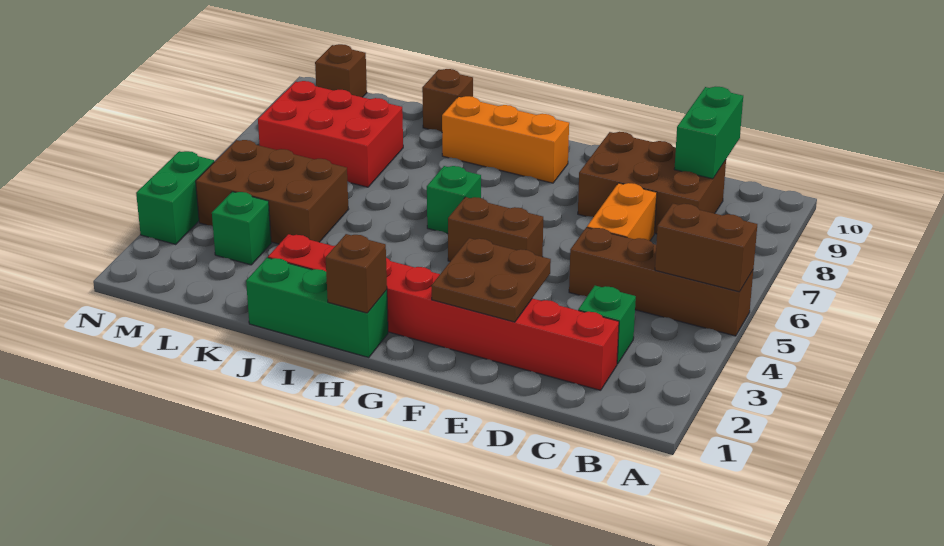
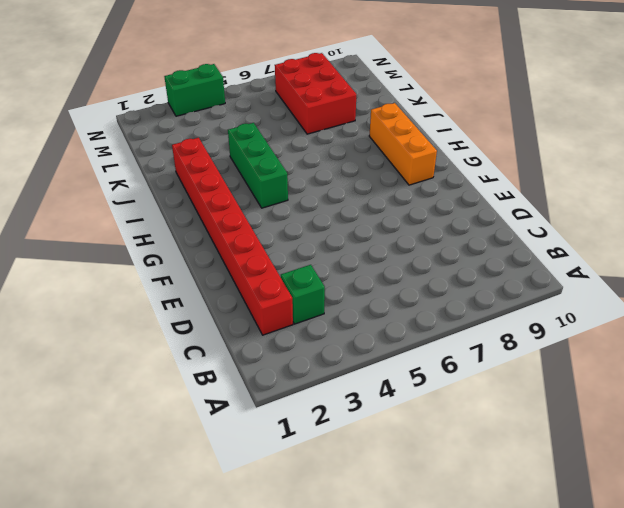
green brick H4:J4 level 1 -> green brick H1:J1 level 1
none -> brown brick A5:D5 level 1
none -> brown brick C8:E9 level 1
none -> orange brick D6:D7 level 1

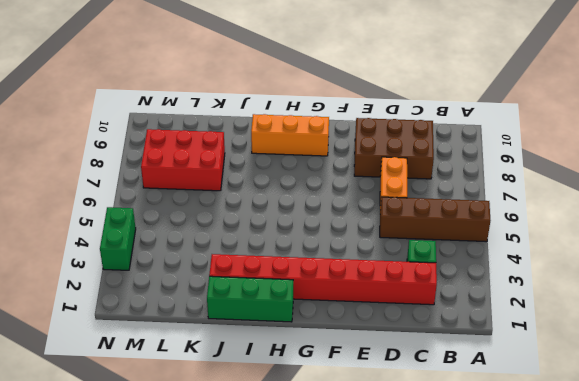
none -> brown brick F5:G5 level 1
none -> green brick H6 level 1
none -> brown brick J10 level 1

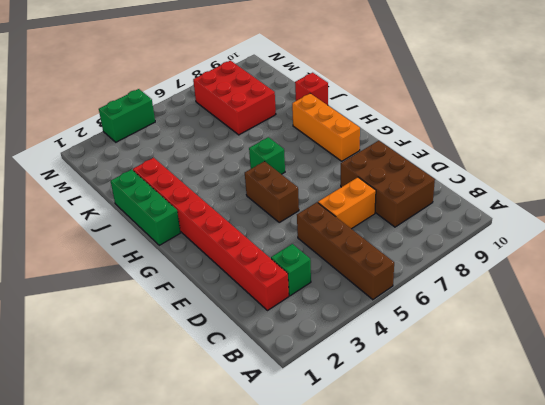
red brick J10 level 1 -> brown brick J10 level 1
none -> brown brick K4:M5 level 1
none -> green brick L3 level 1
none -> brown brick M10 level 1

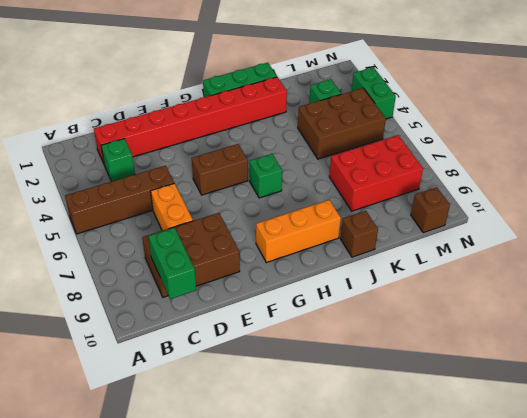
none -> brown brick A5:B5 level 2
none -> brown plate E2:F3 level 2
none -> brown brick H1 level 2

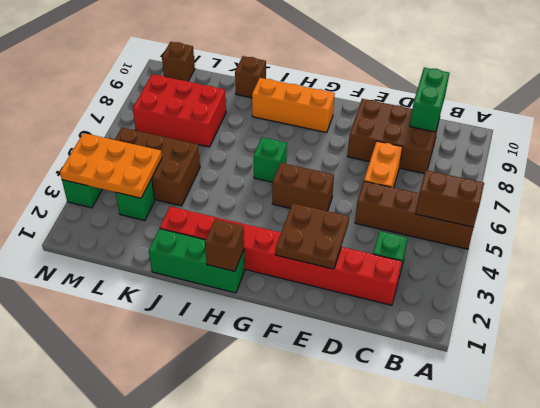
orange plate L3:N4 level 2 -> none

